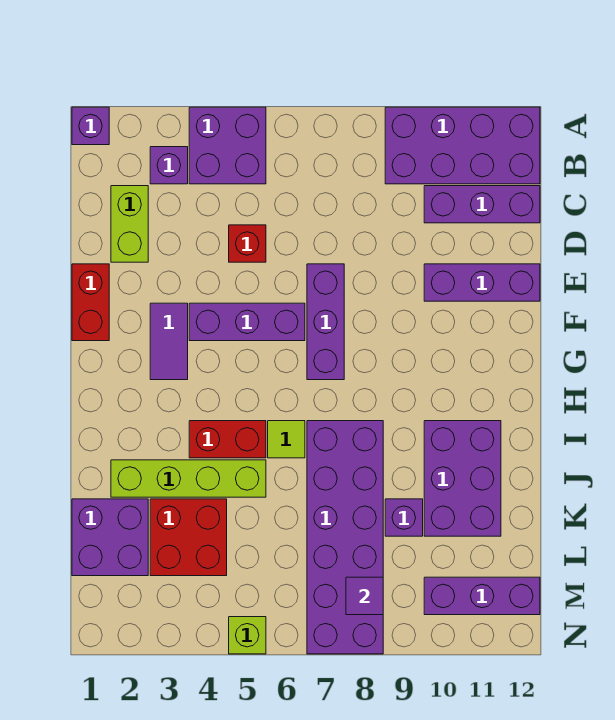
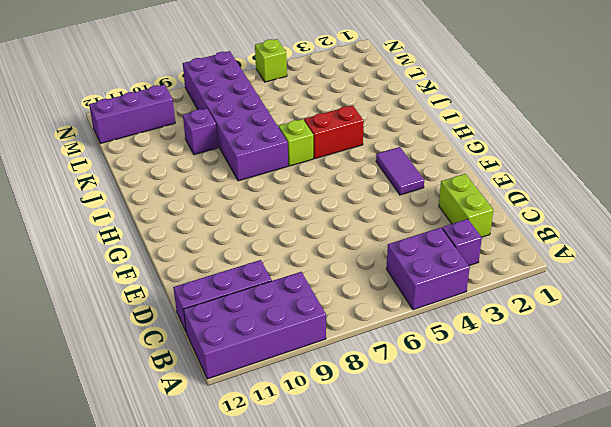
lime brick I6 level 1 -> lime tile I6 level 1
none -> purple brick A1 level 1
none -> red brick D5 level 1
none -> red brick E1:F1 level 1

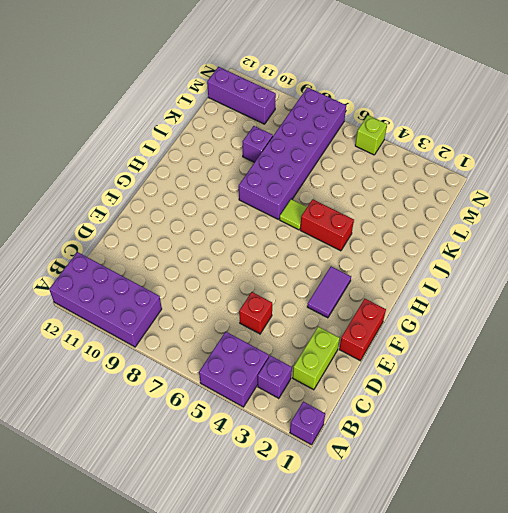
none -> purple brick C10:C12 level 1
none -> purple brick E7:G7 level 1
none -> purple brick E10:E12 level 1

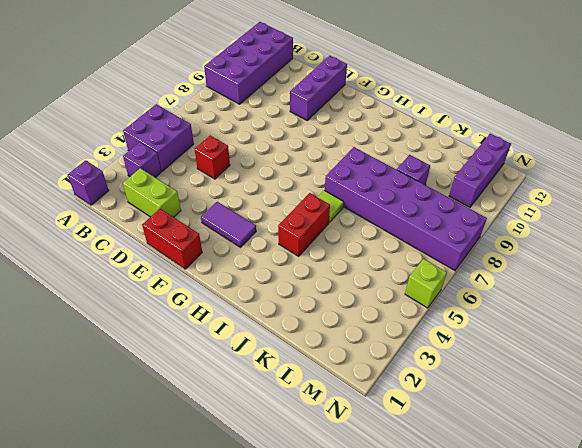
none -> purple brick C10:C12 level 1
none -> purple brick E7:G7 level 1
none -> purple brick F4:F6 level 1

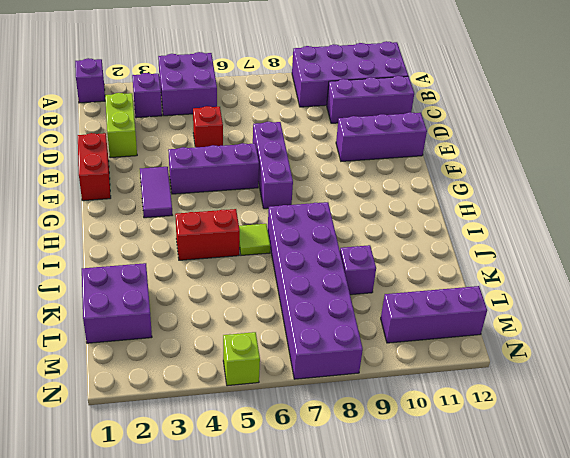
none -> purple brick I10:K11 level 1
none -> lime brick J2:J5 level 1
none -> red brick K3:L4 level 1

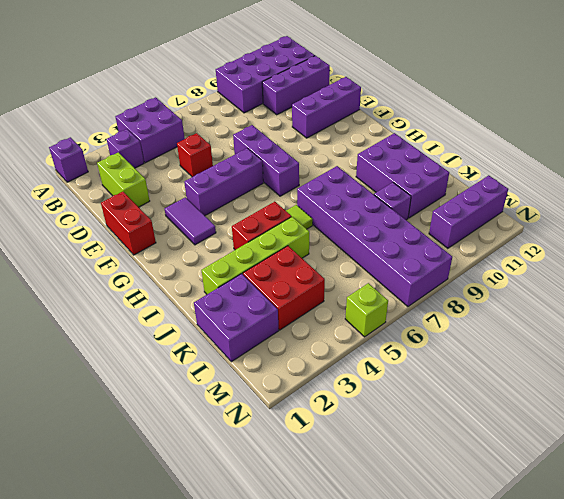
none -> purple tile M8 level 2

